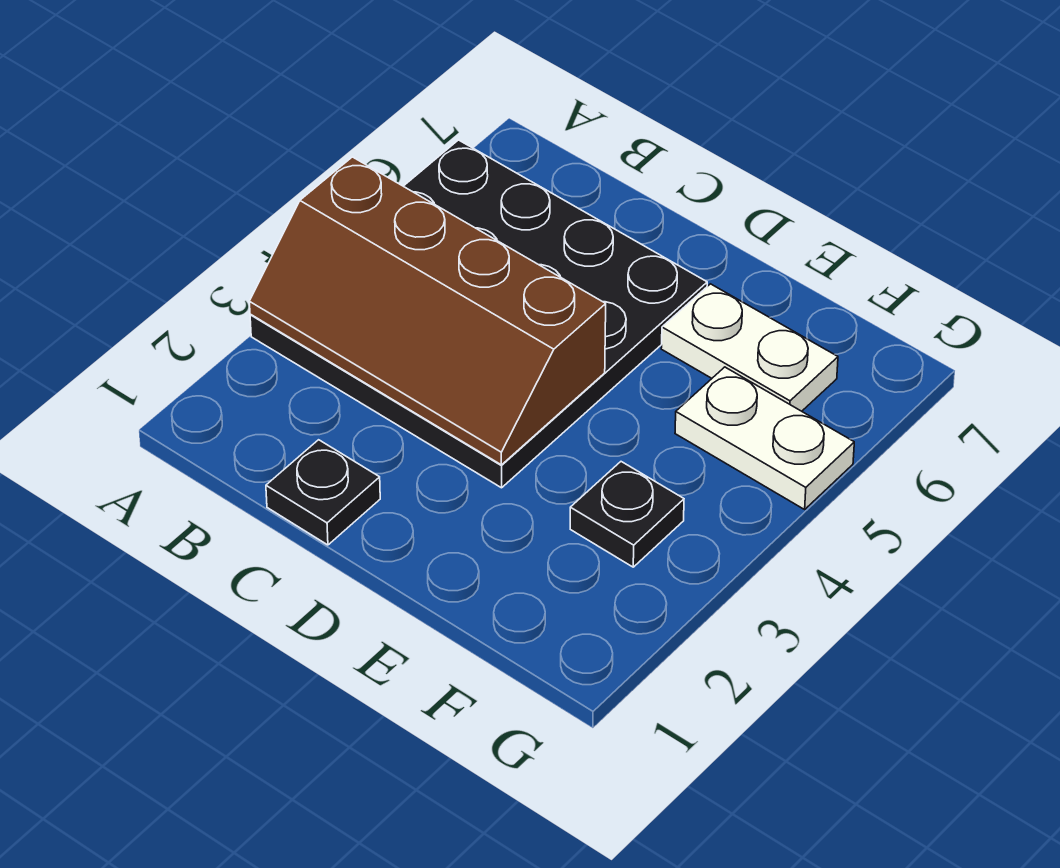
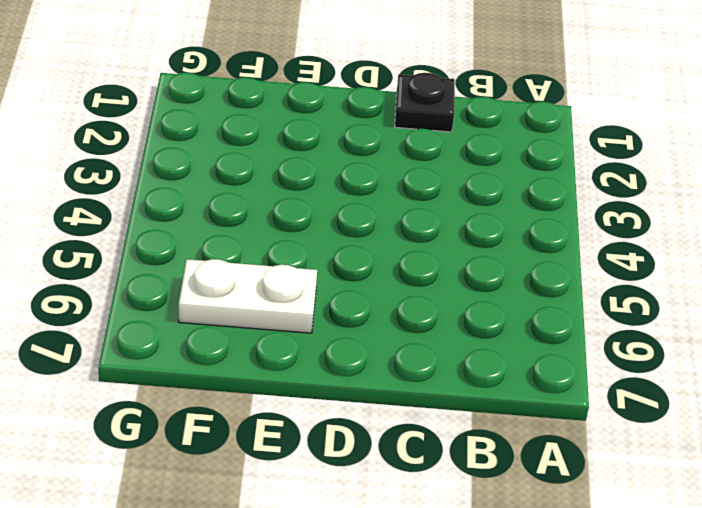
none -> black plate A3:D6 level 1
none -> black plate F3 level 1

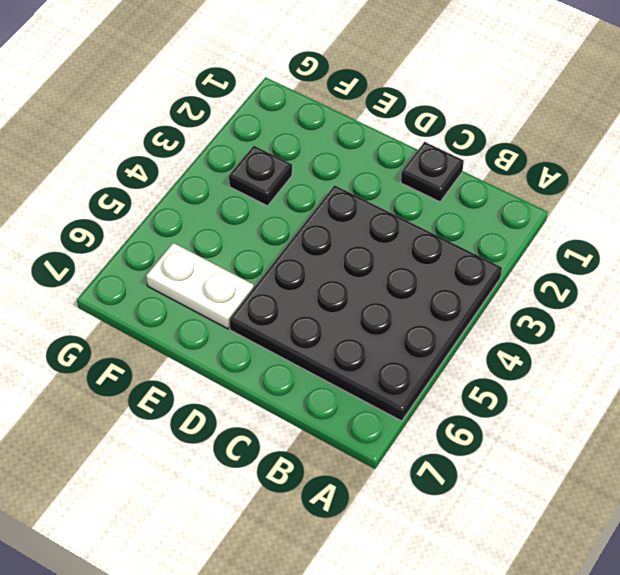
none -> white plate F5:G5 level 1
none -> brown slope A3:D4 level 2 top 4

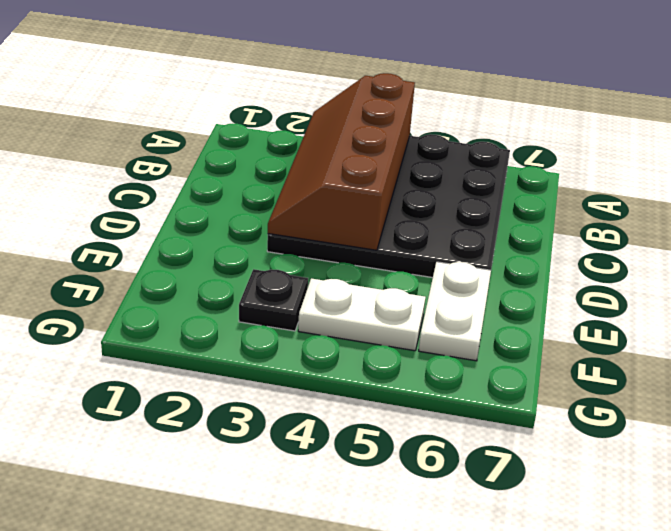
white plate F4:F5 level 1 -> white plate F5:G5 level 1
none -> black plate C1 level 1

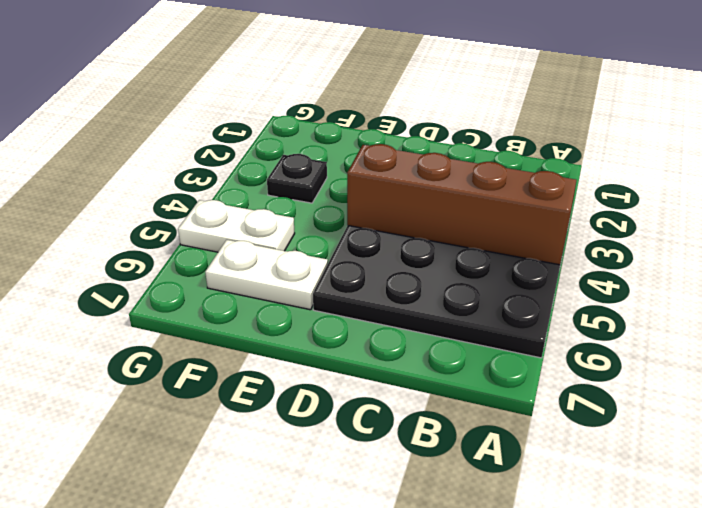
none -> black plate C1 level 1

